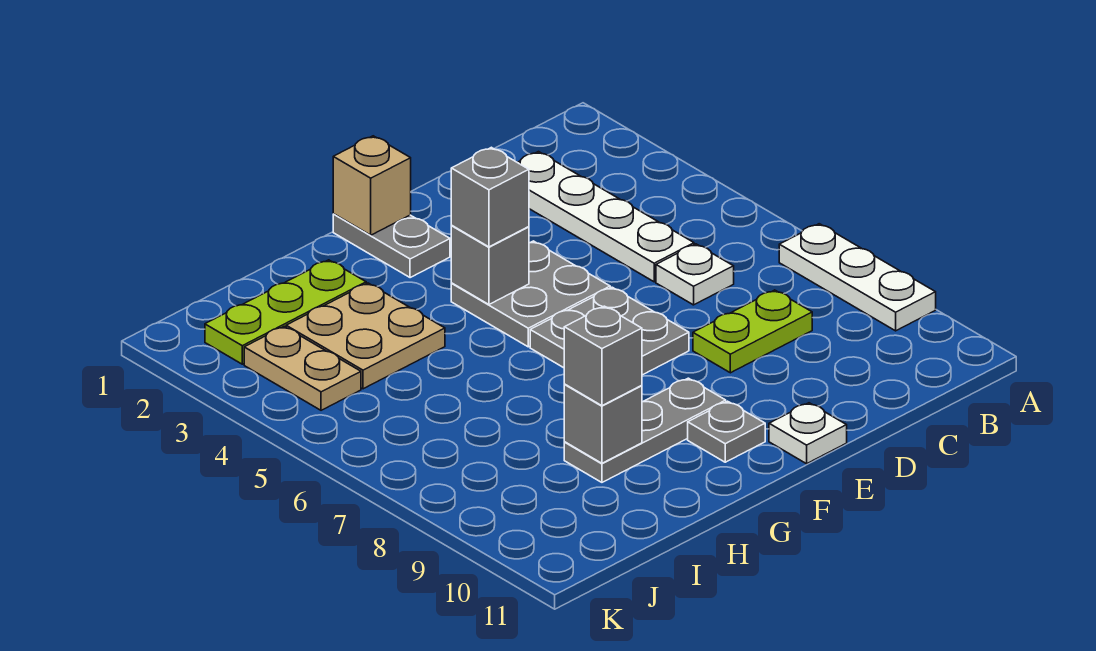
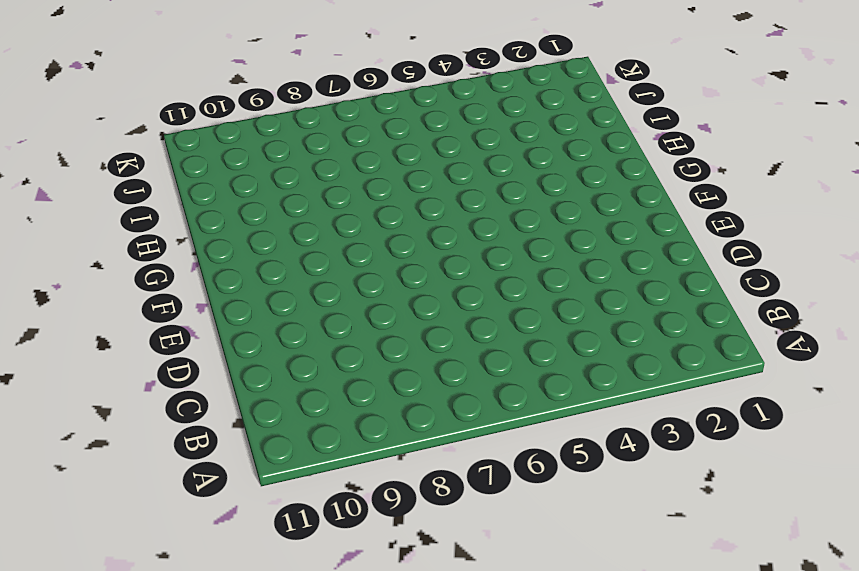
none -> white plate A7:A9 level 1
none -> white plate C2:C5 level 1
none -> white plate C6 level 1

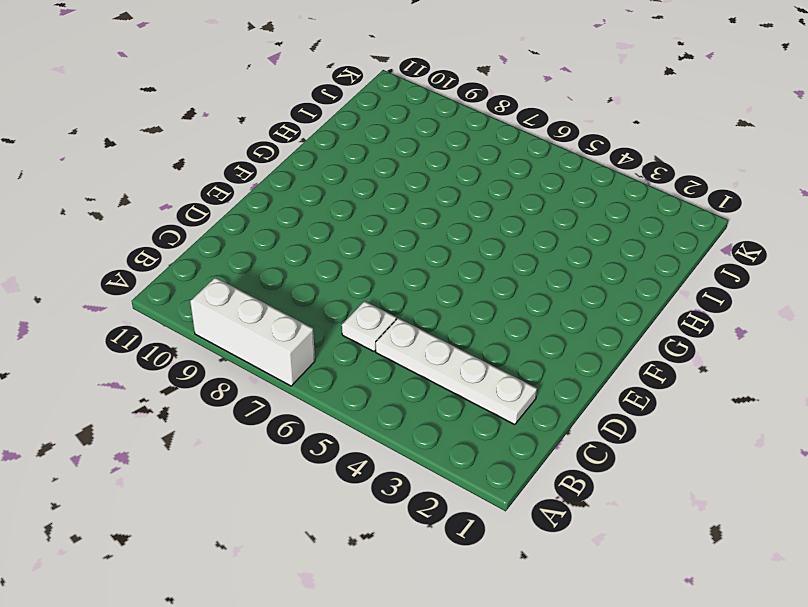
white brick A7:A9 level 1 -> white plate A7:A9 level 1
none -> lime plate C8:D8 level 1
none -> grey plate E4:F5 level 1
none -> grey plate E6:F7 level 1

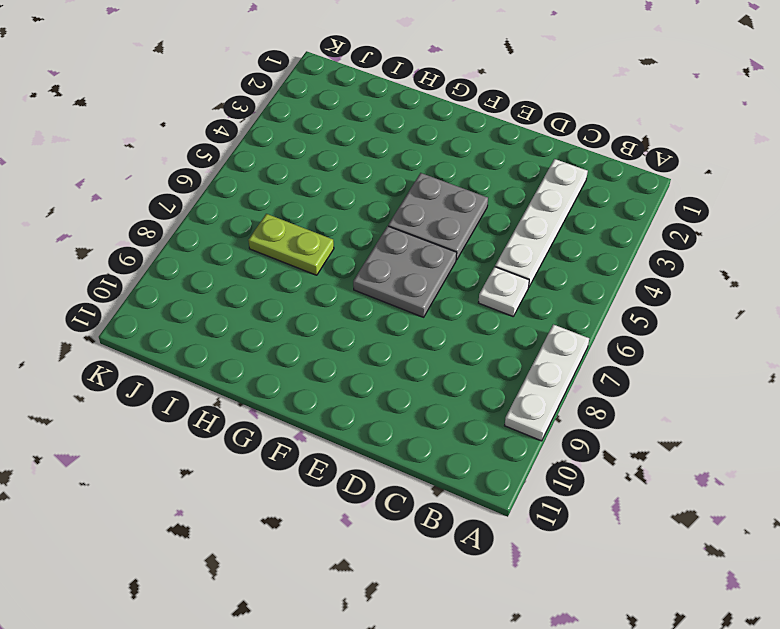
lime plate H7:I7 level 1 -> lime plate C8:D8 level 1
none -> white plate E11 level 1
none -> grey plate F1:F2 level 1
none -> grey plate F9:H9 level 1

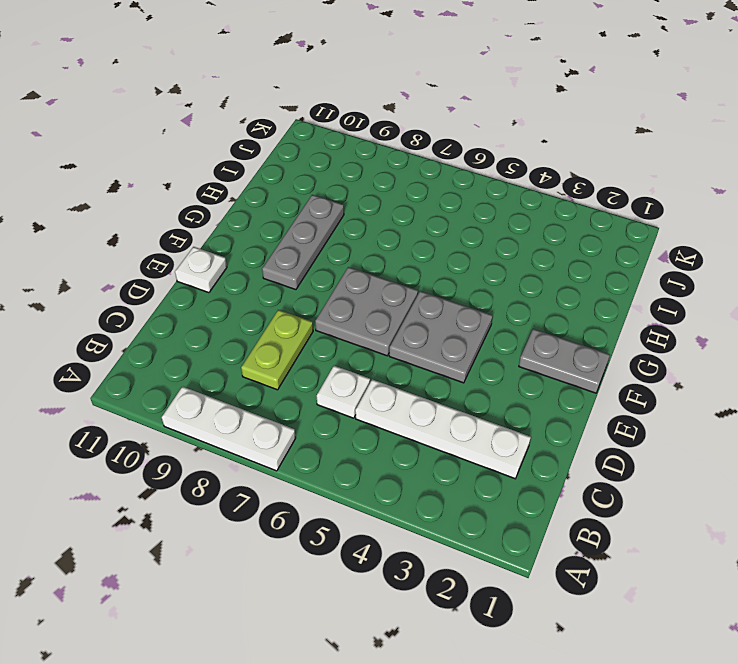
none -> grey plate F10 level 1
none -> lime plate H2:J2 level 1
none -> tan plate H3:I4 level 1

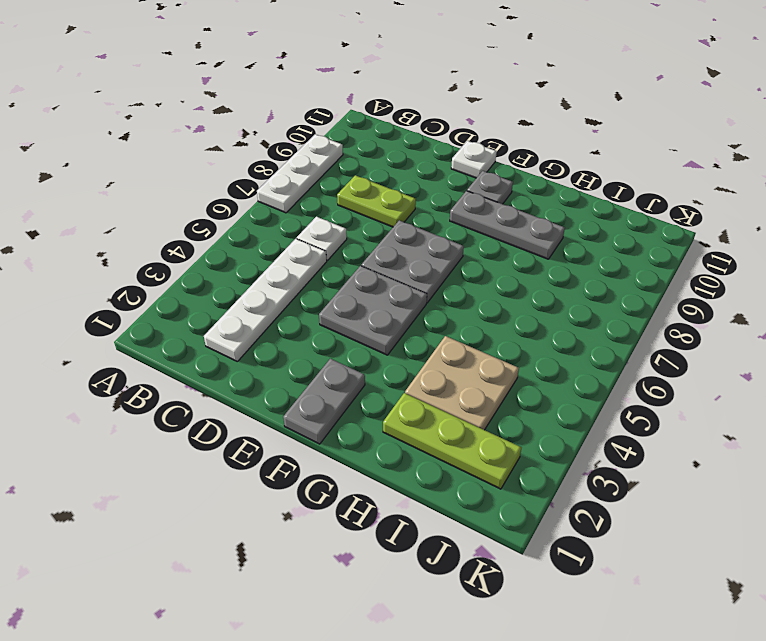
none -> tan plate J3:J4 level 1
none -> tan brick F1 level 2
none -> grey brick F4 level 2

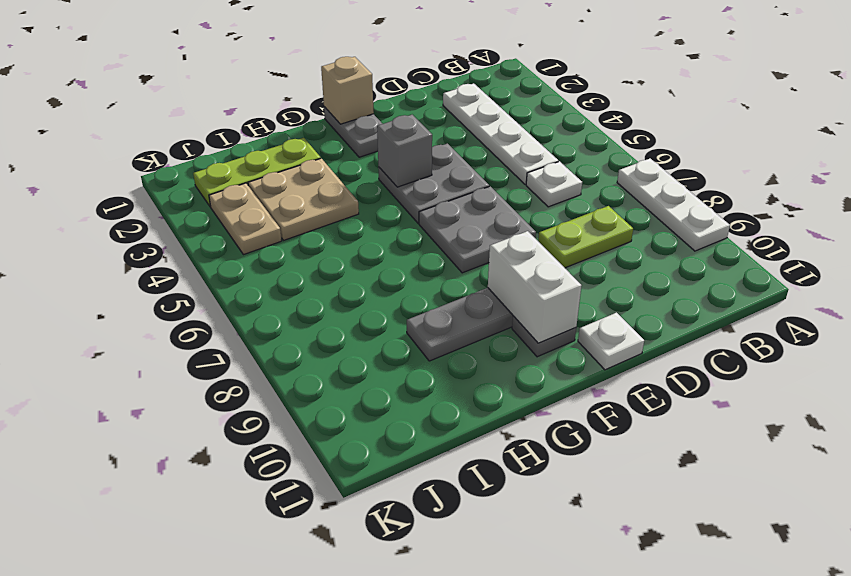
white brick F9:F10 level 2 -> none
none -> grey brick H9 level 2
none -> grey brick F4 level 3
none -> grey brick H9 level 3

